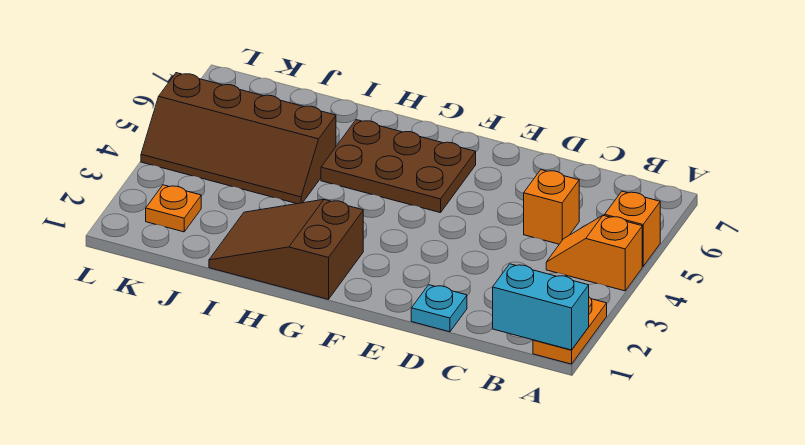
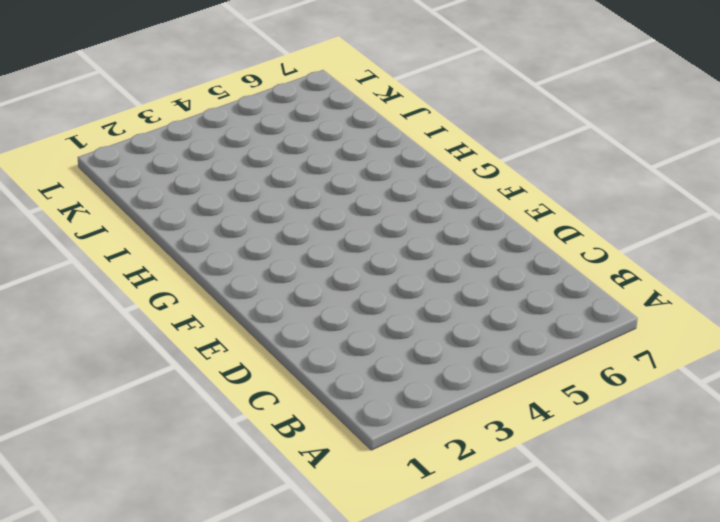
none -> orange plate A1:A2 level 1
none -> orange slope A4:B4 level 1 top A

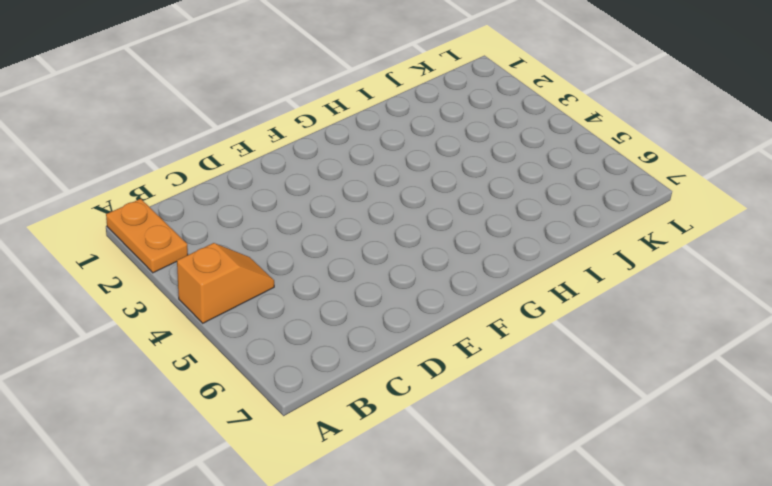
none -> orange brick A5 level 1
none -> orange brick C5 level 1

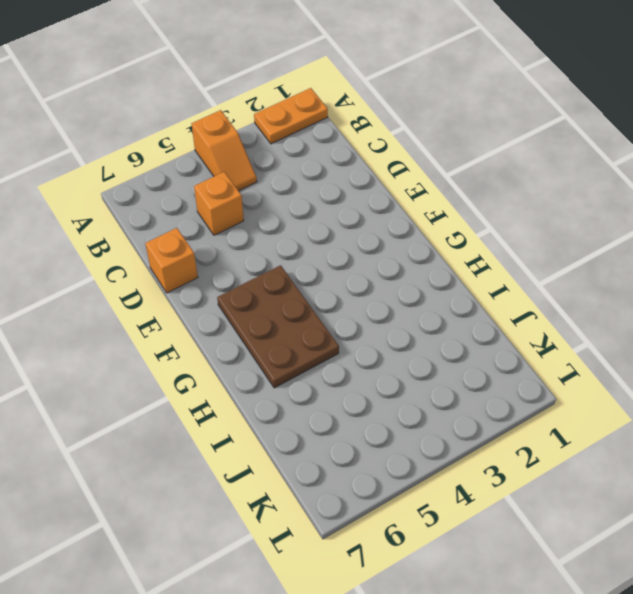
orange brick D7 level 1 -> orange brick A5 level 1
none -> cyan plate D1 level 1
none -> brown slope G1:I2 level 1 top G

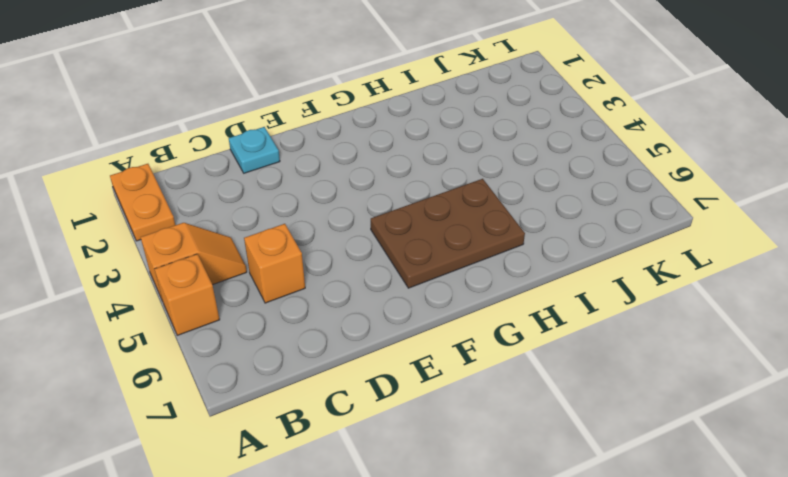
none -> brown slope G1:I2 level 1 top G
none -> brown slope I4:L5 level 1 top 5

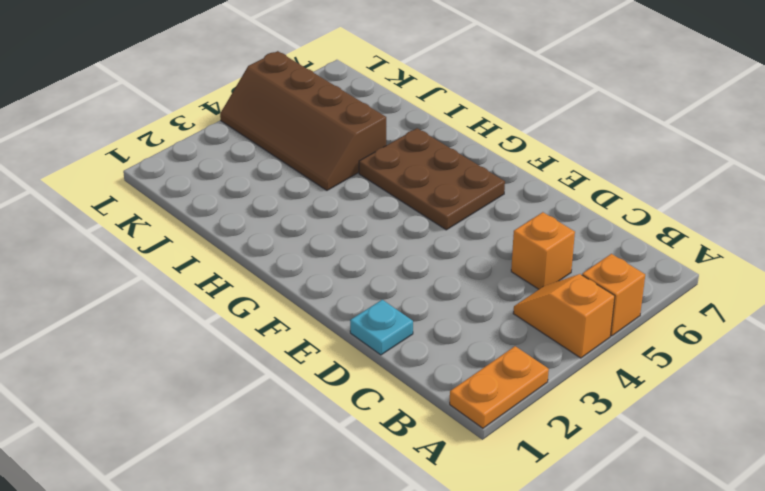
none -> brown slope G1:I2 level 1 top G
none -> orange plate K2 level 1

